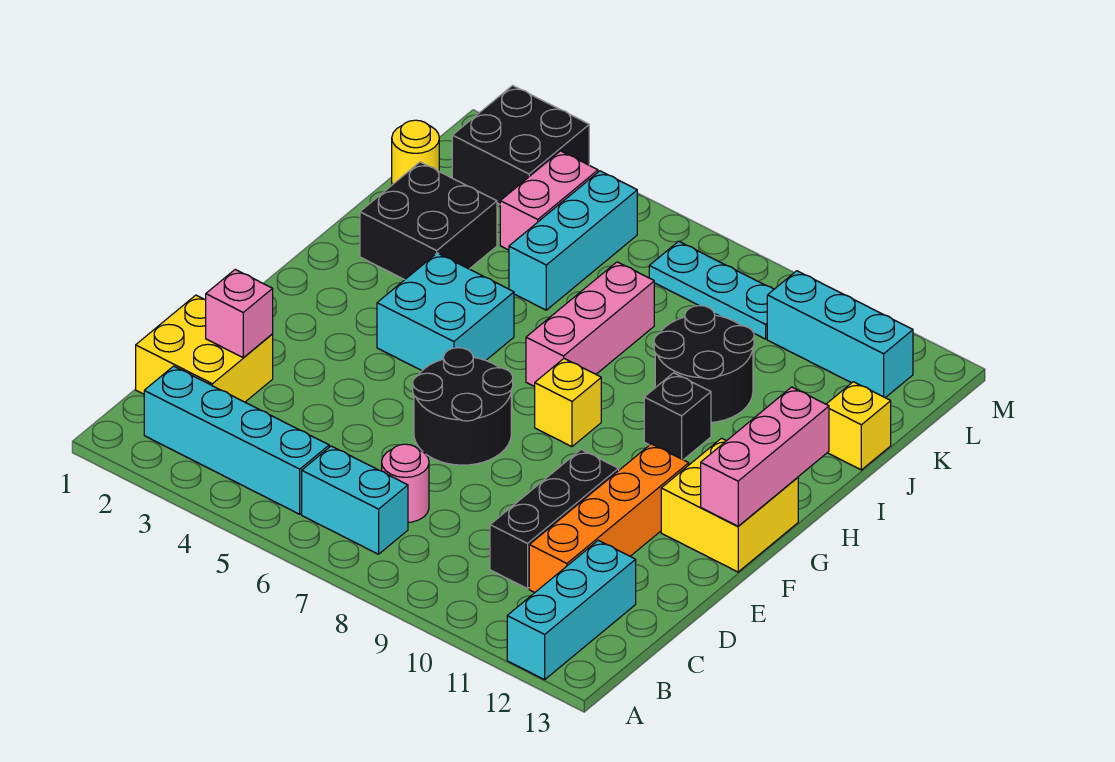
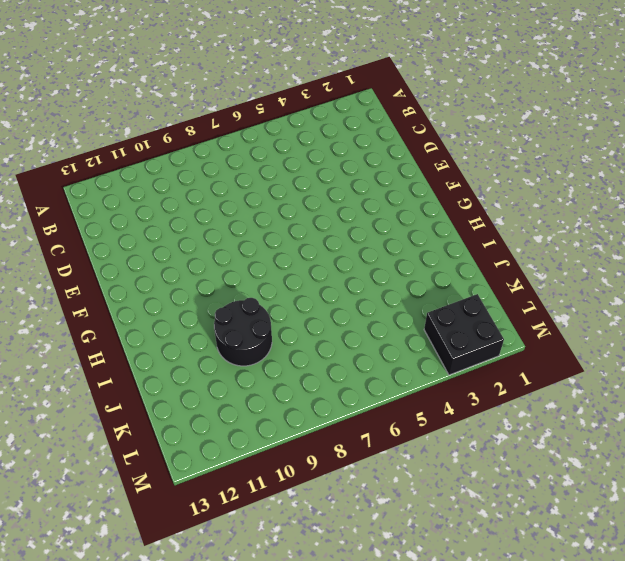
none -> cyan brick A12:C12 level 1
none -> cyan brick B2:B5 level 1
none -> cyan brick B6:B7 level 1

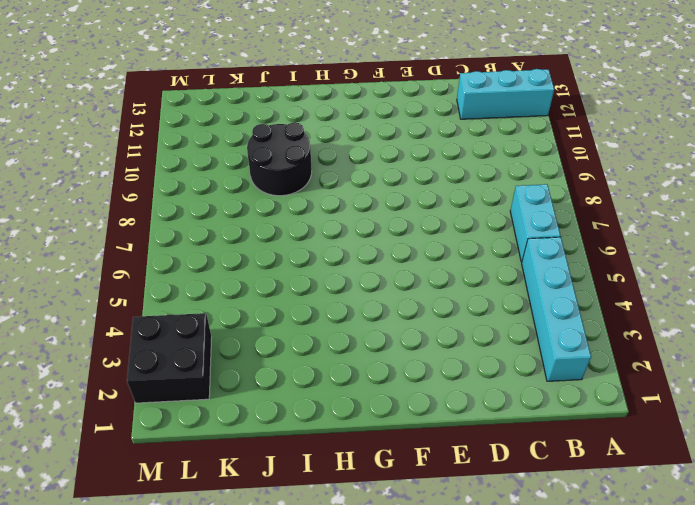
none -> yellow brick C1:D2 level 1
none -> pink round brick C7 level 1
none -> black brick C10:E10 level 1

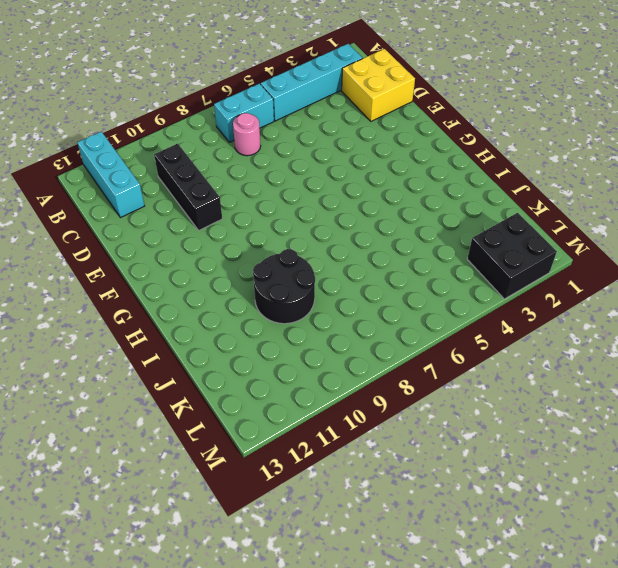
none -> orange brick C11:F11 level 1
none -> black round brick E6:F7 level 1
none -> yellow brick F12:G13 level 1

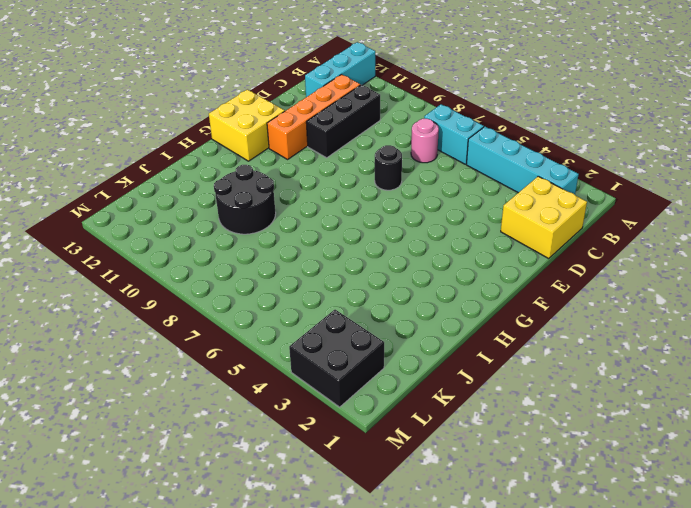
black round brick E7 level 1 -> black round brick E6:F7 level 1
none -> cyan brick G4:H5 level 1
none -> yellow brick G8 level 1
none -> pink brick H7:J7 level 1

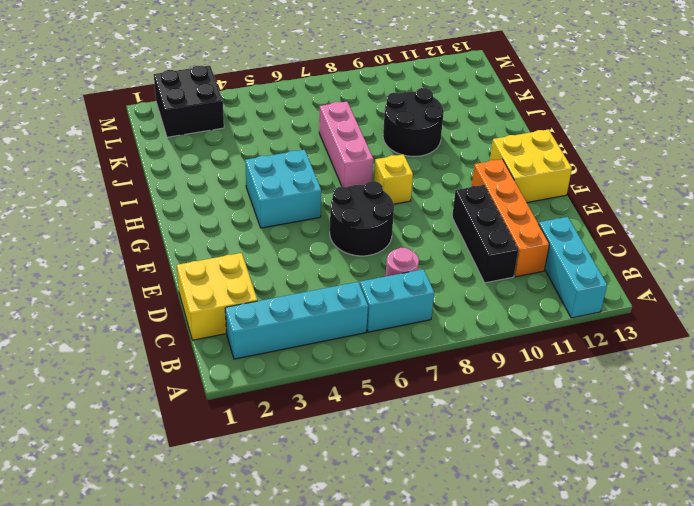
none -> black brick H10 level 1
none -> black brick I2:J3 level 1
none -> cyan brick J5:L5 level 1

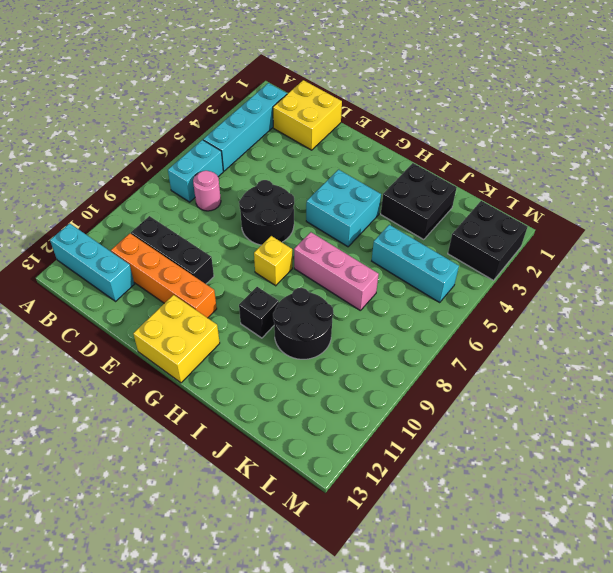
none -> yellow brick J13 level 1
none -> yellow round brick K1 level 1
none -> pink brick K4:L4 level 1

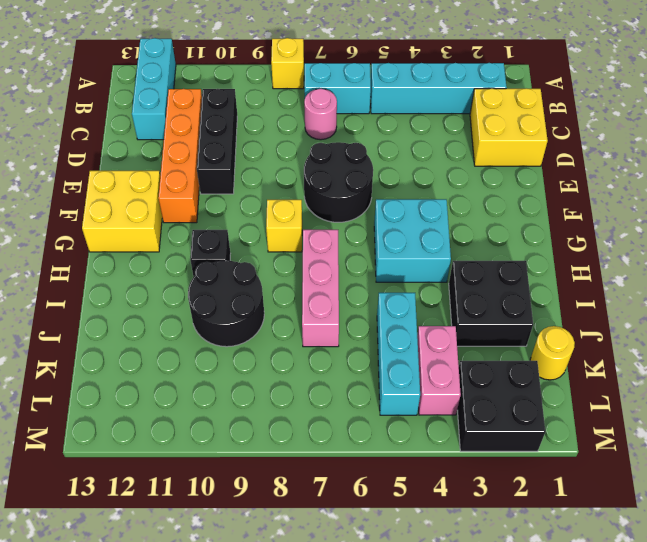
yellow brick A8 level 1 -> yellow brick J13 level 1
none -> cyan plate L7:L9 level 1
none -> cyan brick L10:L12 level 1
none -> pink brick D2 level 2

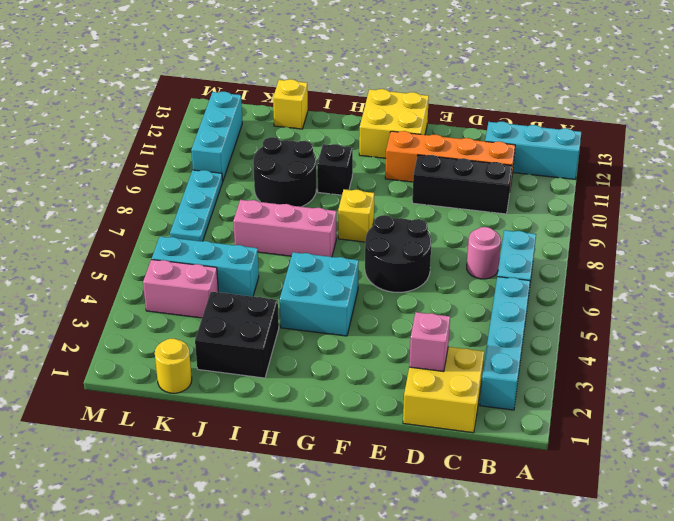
none -> black brick L2:M3 level 1
none -> pink brick F13:H13 level 2

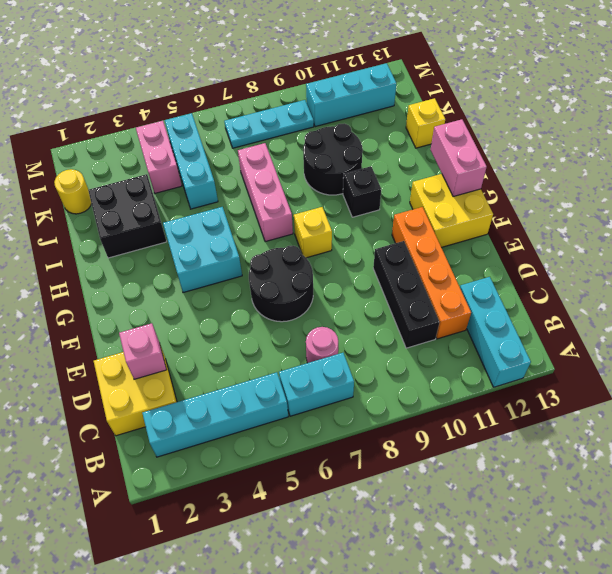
pink brick G13:H13 level 2 -> pink brick F13:H13 level 2
none -> black brick L2:M3 level 1

